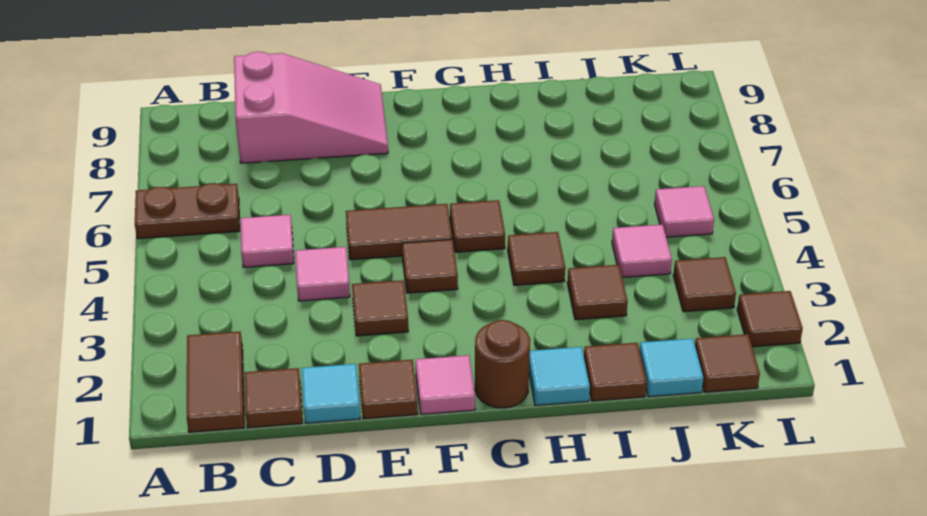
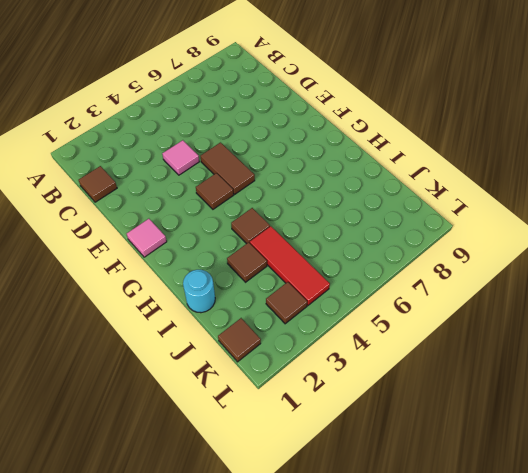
cyan round brick I1 level 1 -> brown tile I1 level 1
red tile I4:K4 level 1 -> pink tile J4 level 1
none -> brown plate A6:B6 level 1
none -> brown tile B1:B2 level 1
none -> pink tile C5 level 1

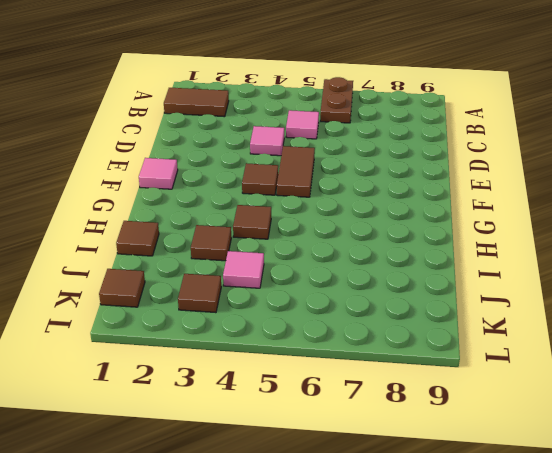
none -> brown tile C1 level 1
none -> pink slope C8:E9 level 1 top C
none -> cyan tile D1 level 1

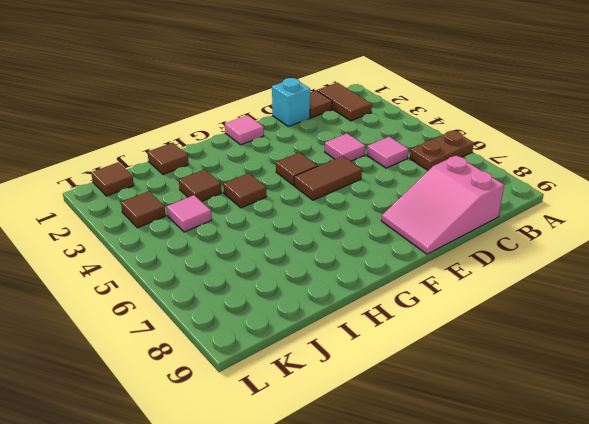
cyan brick D1 level 1 -> cyan tile D1 level 1
none -> brown tile E1 level 1
none -> brown tile E3 level 1
none -> brown round brick G1 level 1

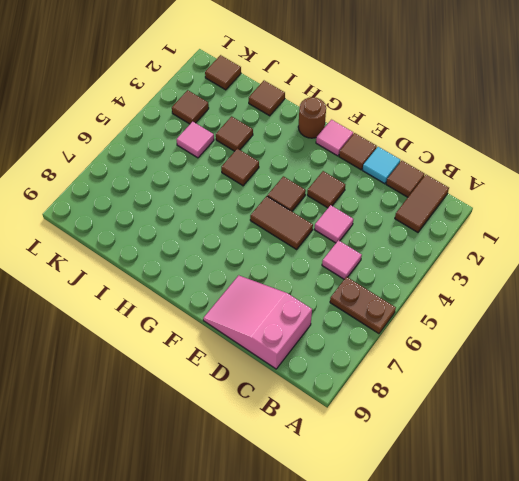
none -> brown tile G5 level 1
none -> cyan tile H1 level 1
none -> cyan tile J1 level 1

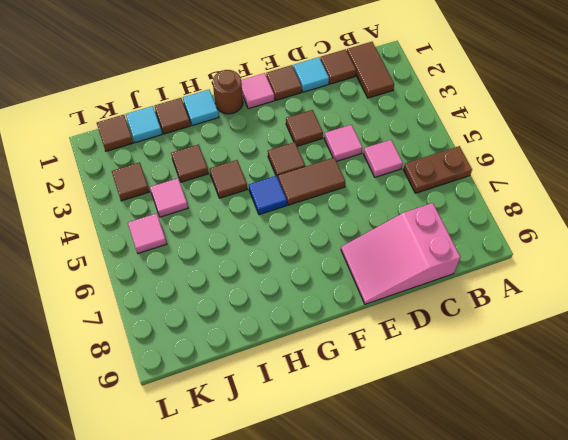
blue tile G5 level 1 -> brown tile G5 level 1
none -> brown tile L2 level 1

